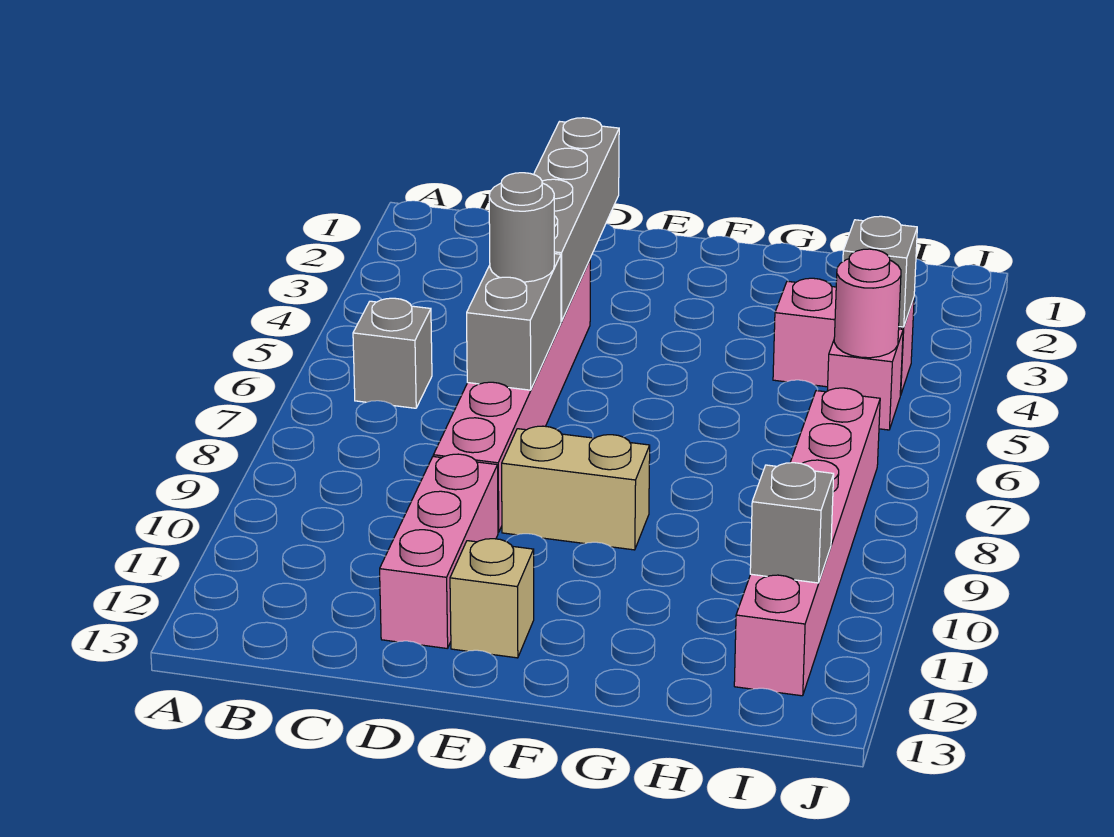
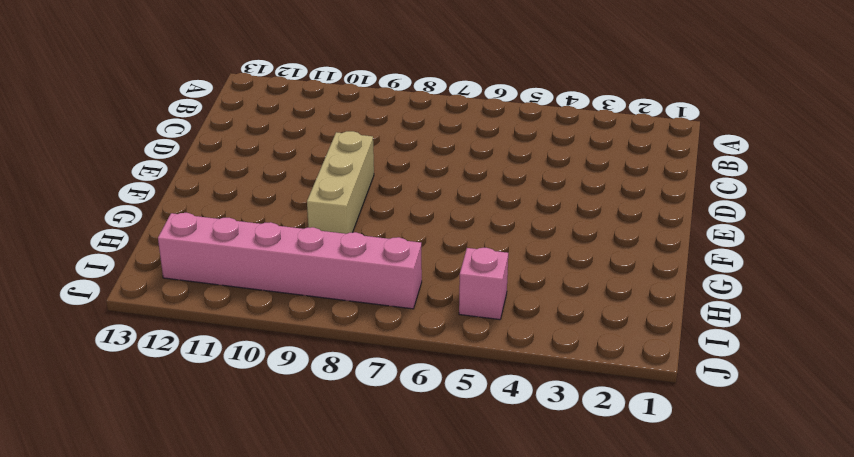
tan brick E9:G9 level 1 -> tan brick E9:F9 level 1
none -> grey brick B6 level 1
none -> pink brick D4:D9 level 1
none -> pink brick D10:D12 level 1

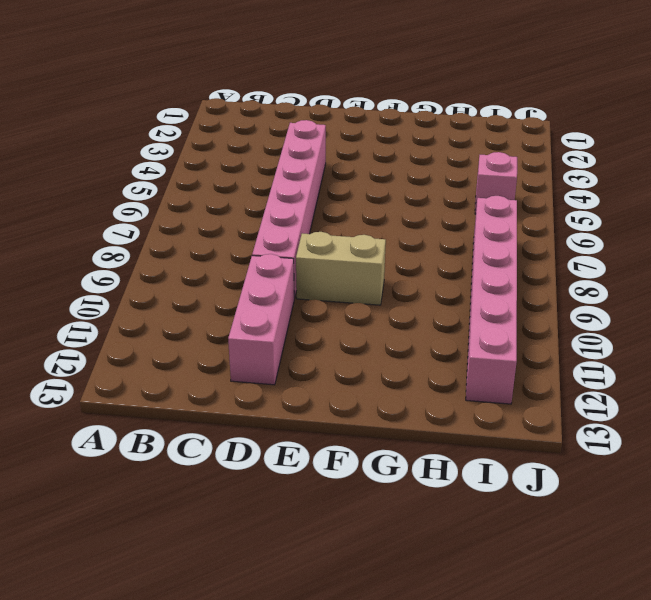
none -> grey brick B6 level 1
none -> tan brick E12 level 1
none -> pink brick H4:I4 level 1

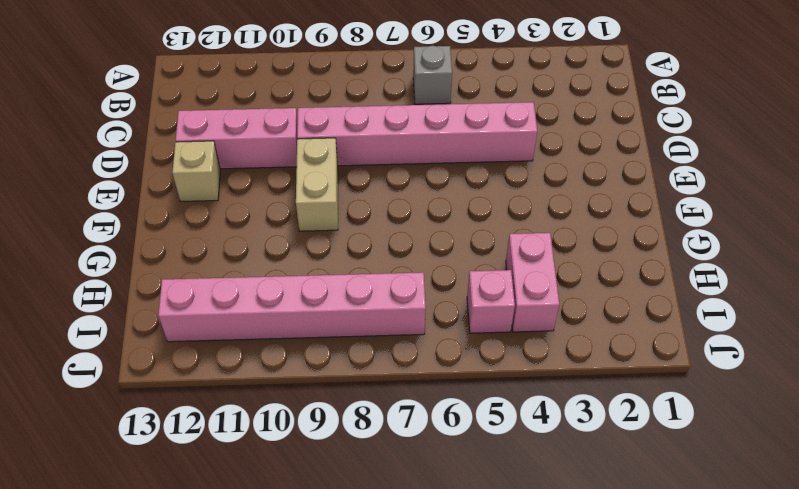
none -> grey brick D2:D5 level 2
none -> grey brick D6:D7 level 2
none -> grey brick I4 level 2

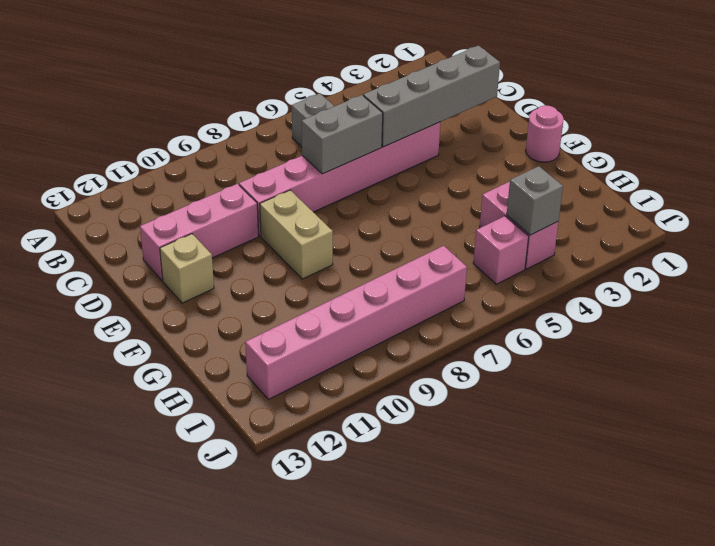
pink round brick F1 level 1 -> pink round brick I5 level 2
none -> grey brick I11 level 2
none -> grey round brick D6 level 3

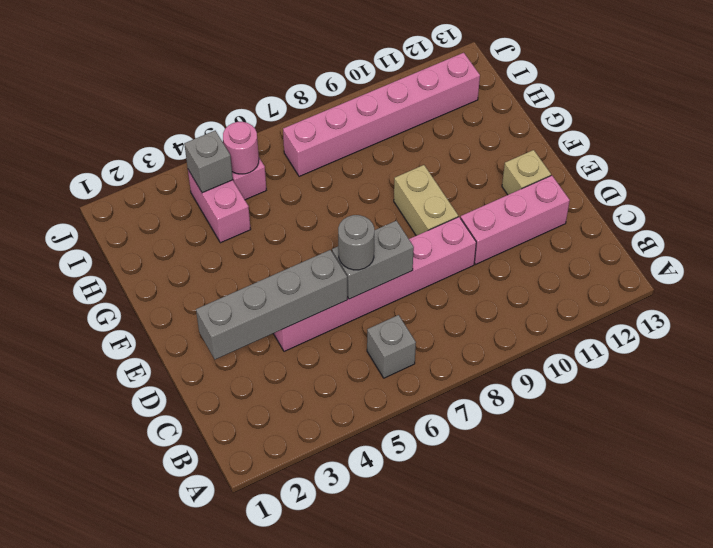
none -> grey brick I11 level 2

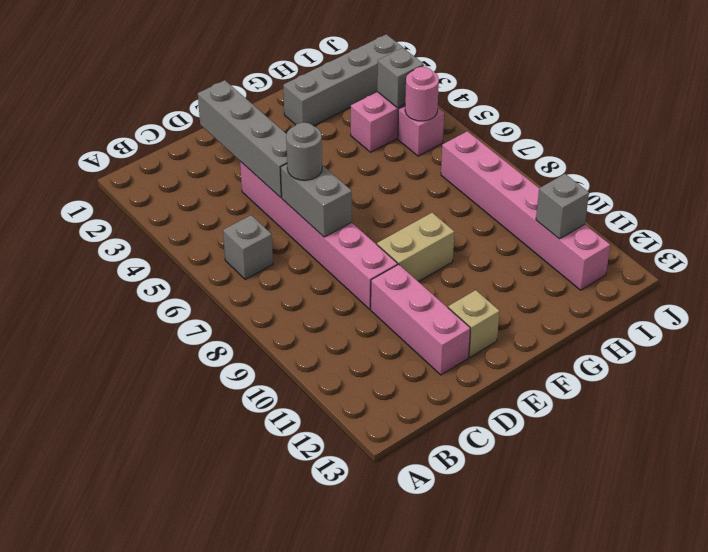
grey brick G2:J2 level 1 -> none

